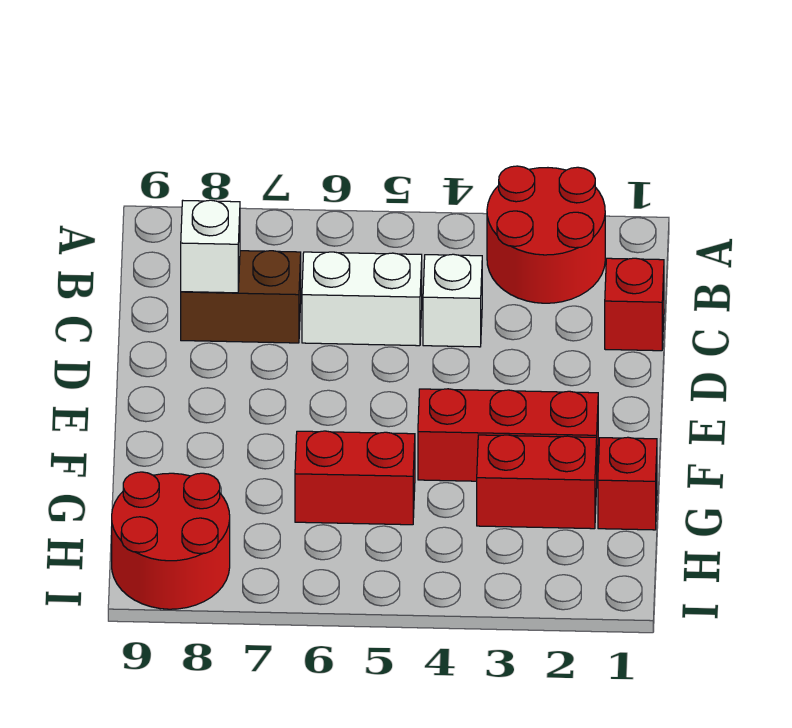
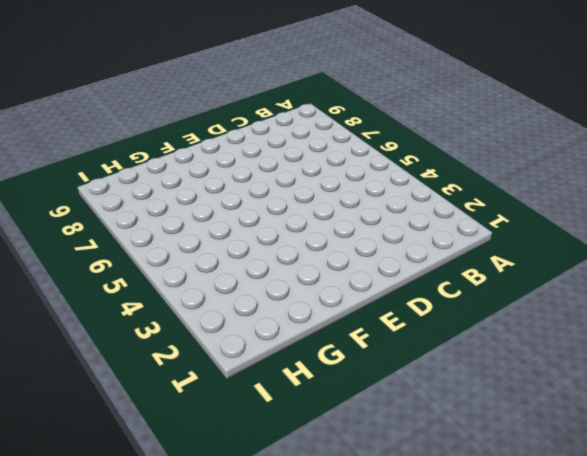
none -> red round brick A2:B3 level 1
none -> red brick C1 level 1

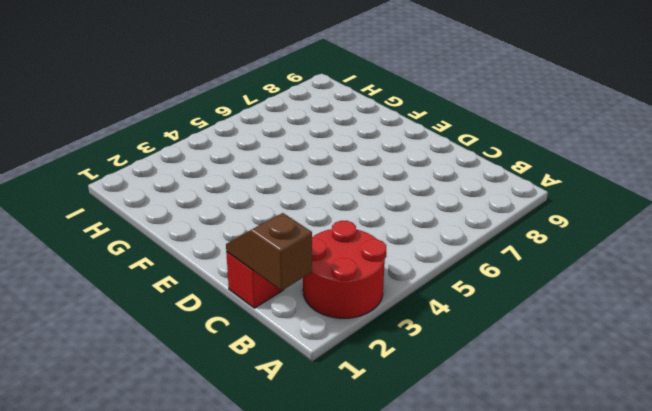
brown slope B1:C1 level 2 top B -> none
none -> white brick C4 level 1
none -> white brick C5:C6 level 1

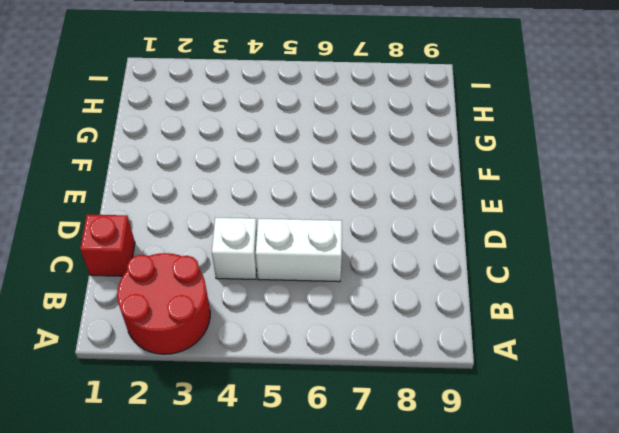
none -> brown brick C7:C8 level 1
none -> red brick F2:F4 level 1

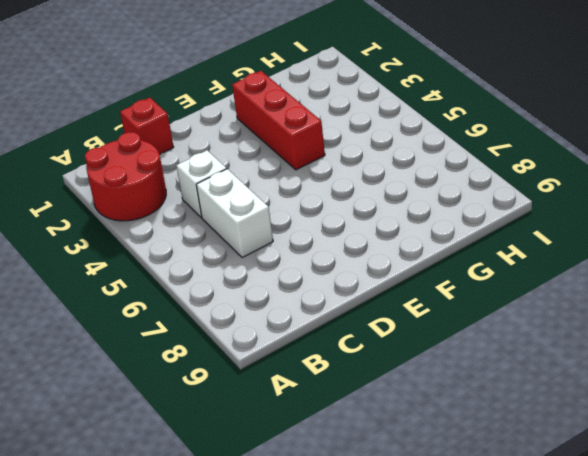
none -> brown brick C7:C8 level 1
none -> red brick G1 level 1

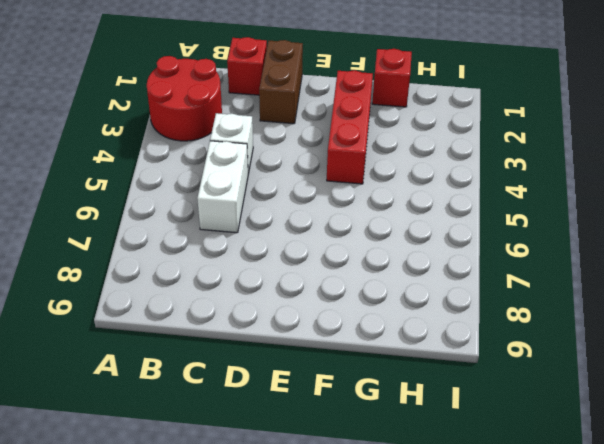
brown brick D1:D2 level 1 -> brown brick C7:C8 level 1
none -> red brick G2:G3 level 1
none -> red brick G5:G6 level 1

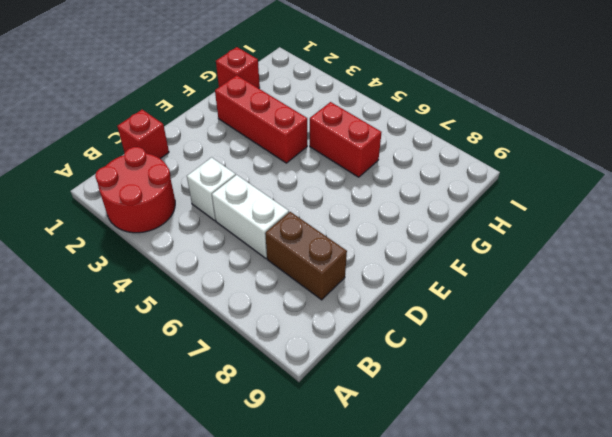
none -> red brick G2:G3 level 1
none -> red round brick H8:I9 level 1

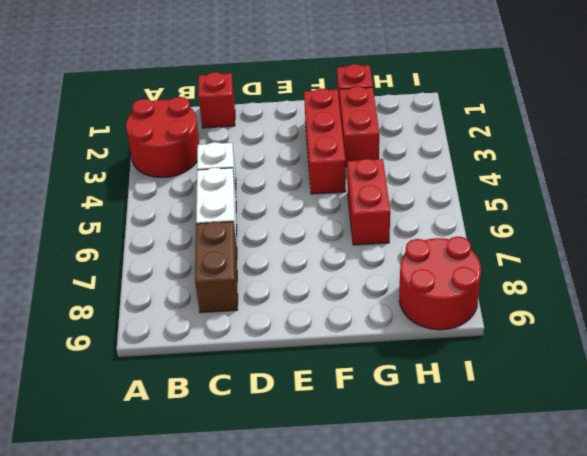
none -> white brick C8 level 2

